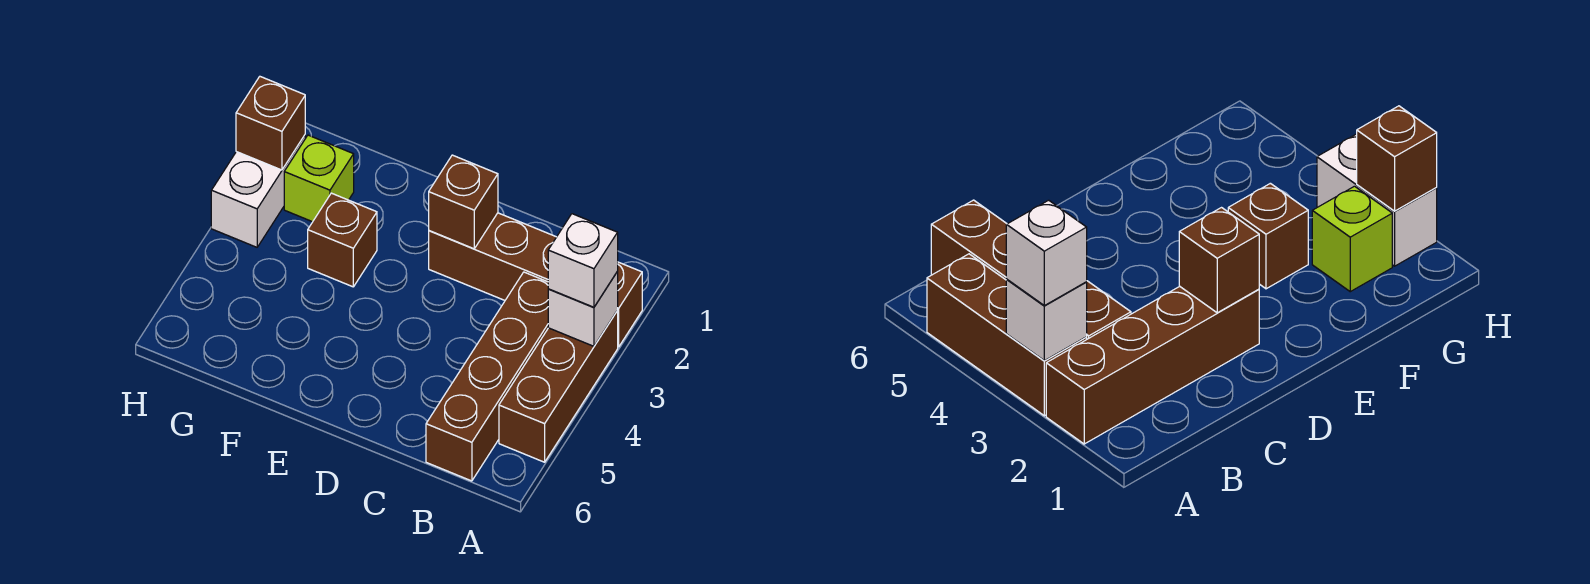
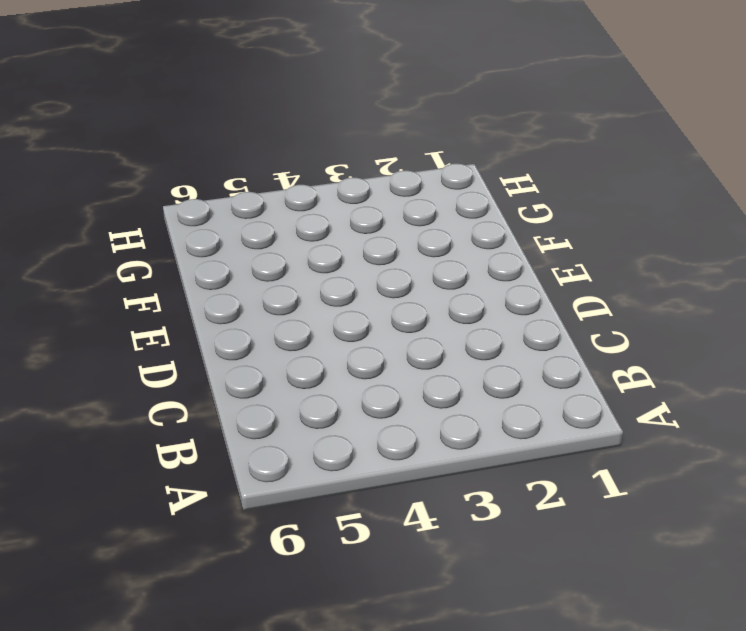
none -> brown brick A2:D2 level 1
none -> brown brick A3:A5 level 1

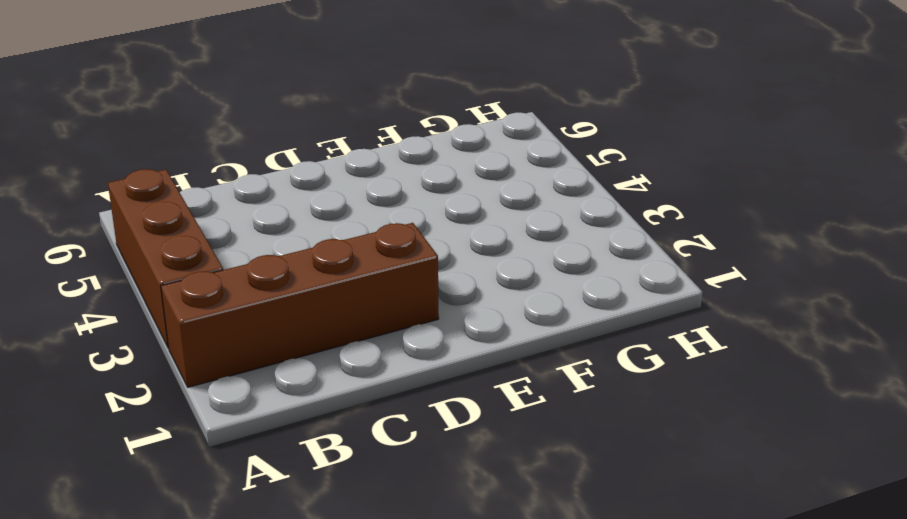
none -> brown brick B3:B6 level 1
none -> brown brick F3 level 1

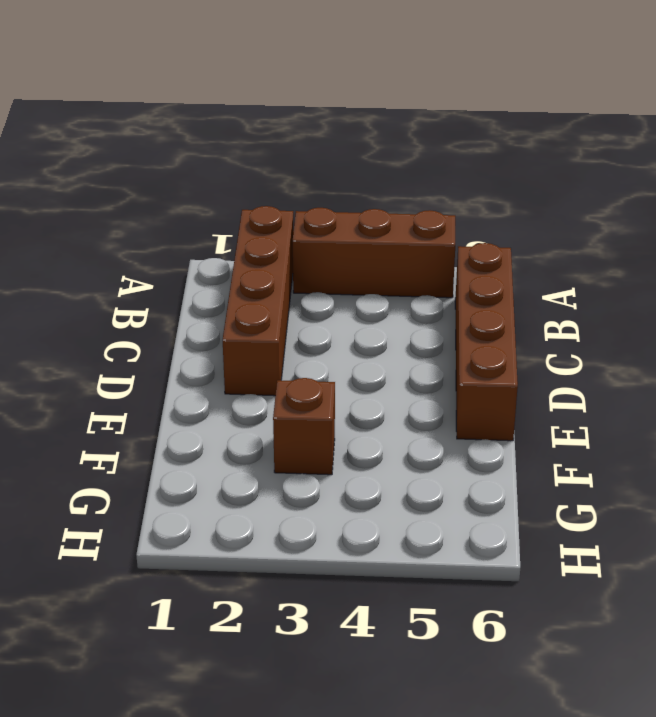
brown brick B6:E6 level 1 -> brown brick B3:B6 level 1
none -> lime brick G2 level 1
none -> white brick H2:H3 level 1

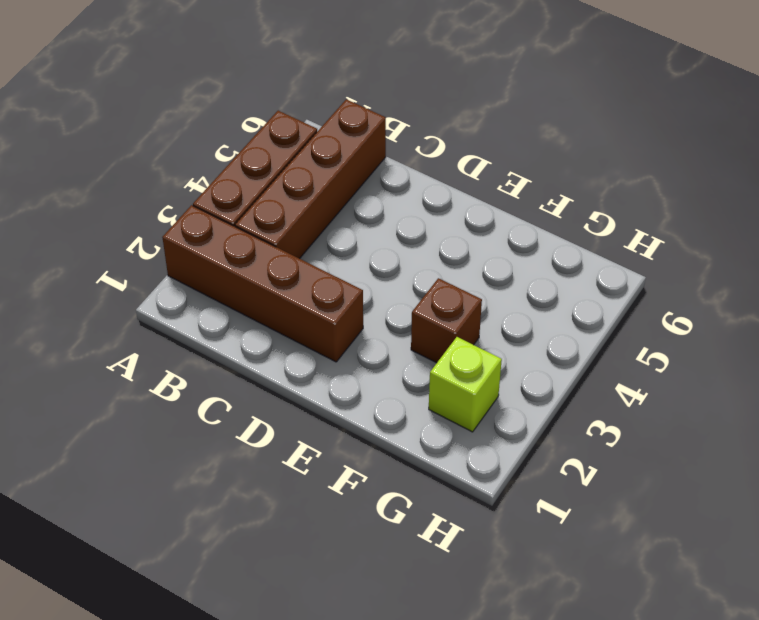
none -> white brick H2:H3 level 1
none -> white brick A3 level 2

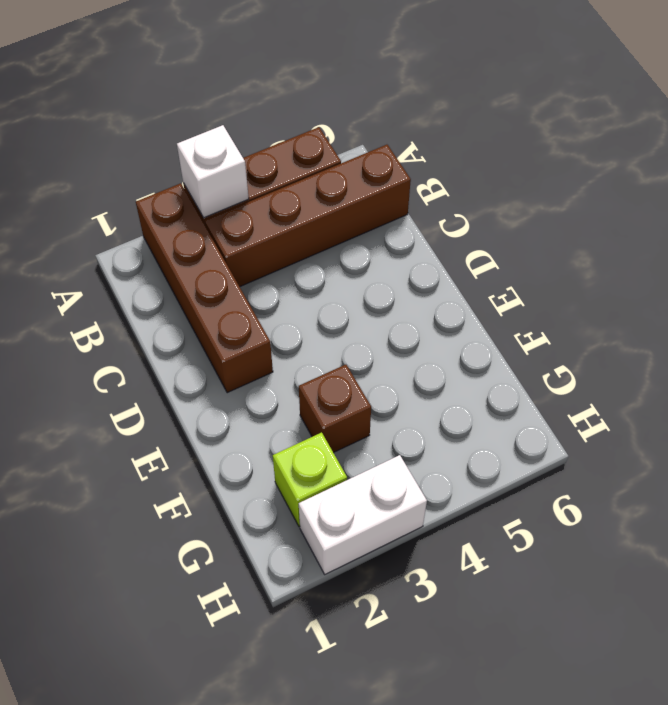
none -> brown brick D2 level 2
none -> brown brick H2 level 2

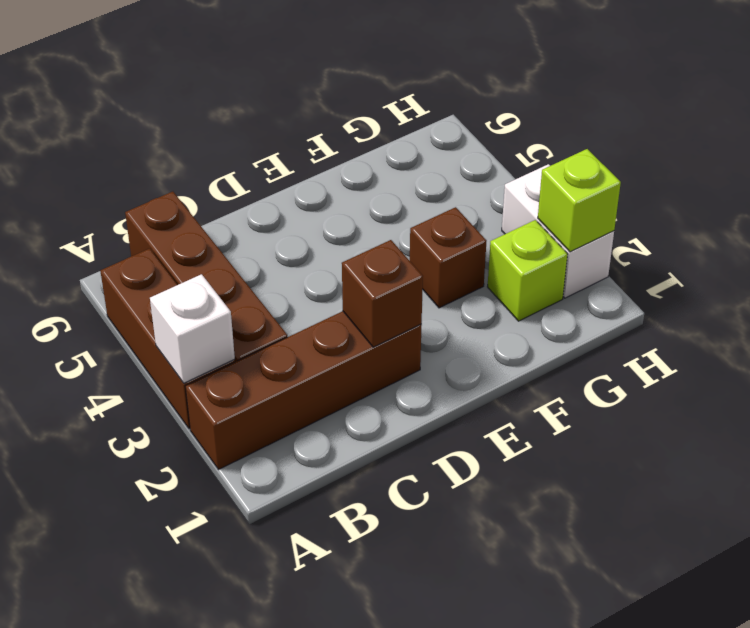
lime brick H2 level 2 -> brown brick H2 level 2
none -> white brick A3 level 3

